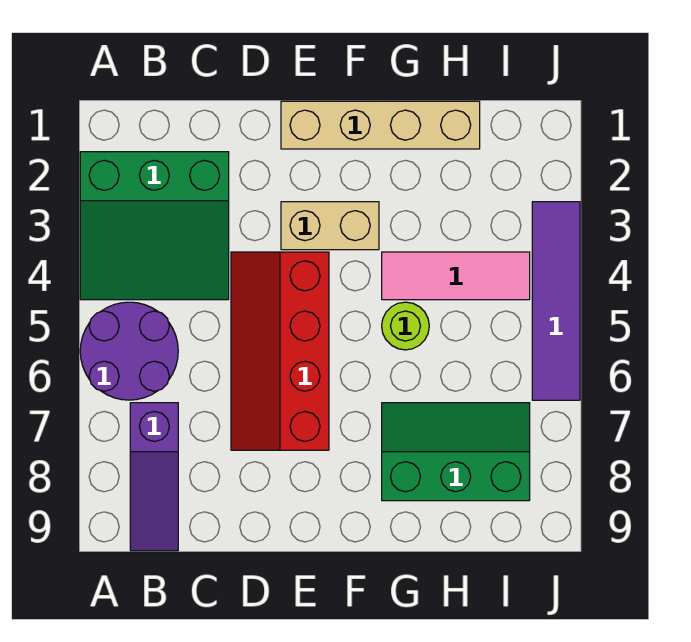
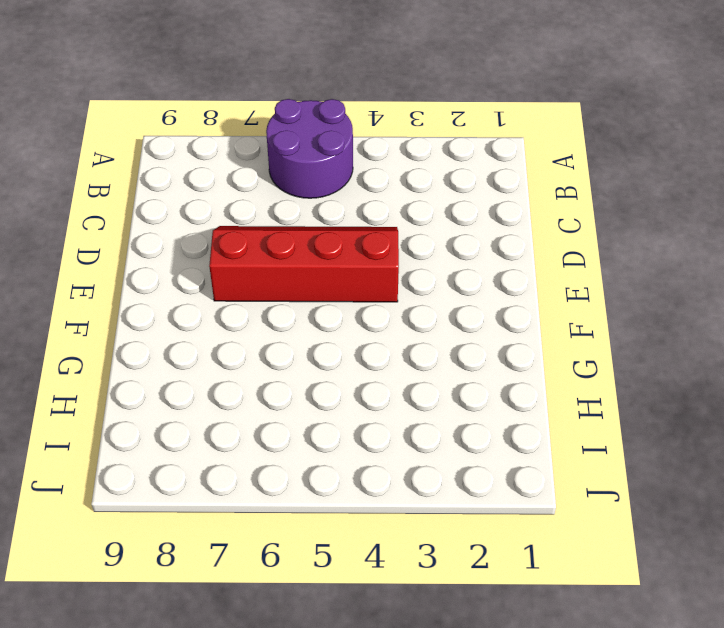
none -> green slope A2:C4 level 1 top 2
none -> purple slope B7:B9 level 1 top 7

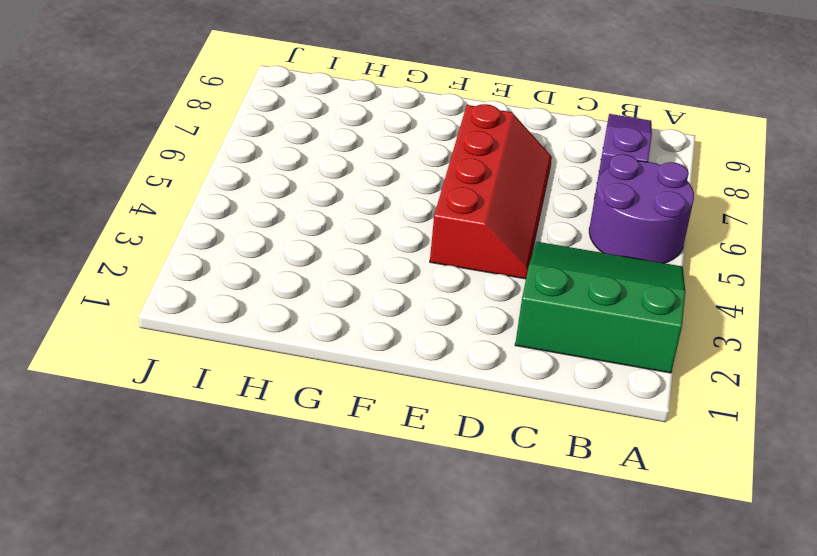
none -> tan brick E1:H1 level 1
none -> tan brick E3:F3 level 1

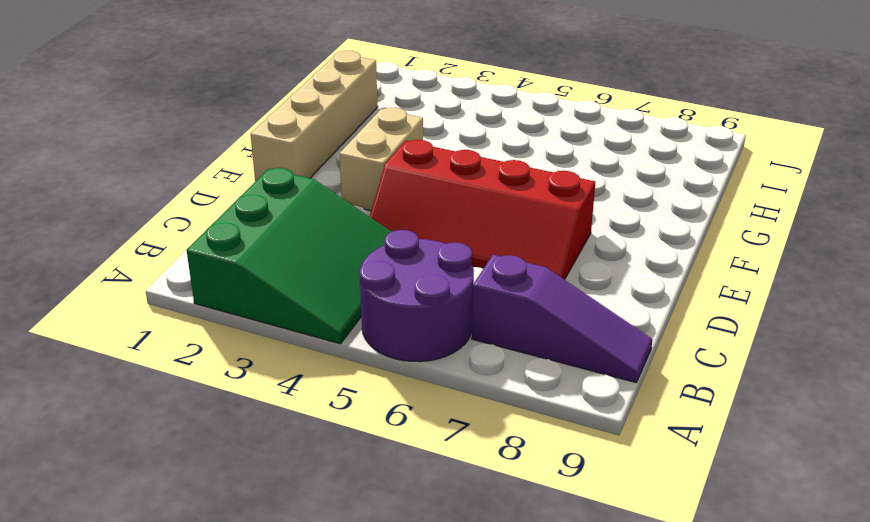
none -> pink tile G4:I4 level 1
none -> lime round brick G5 level 1

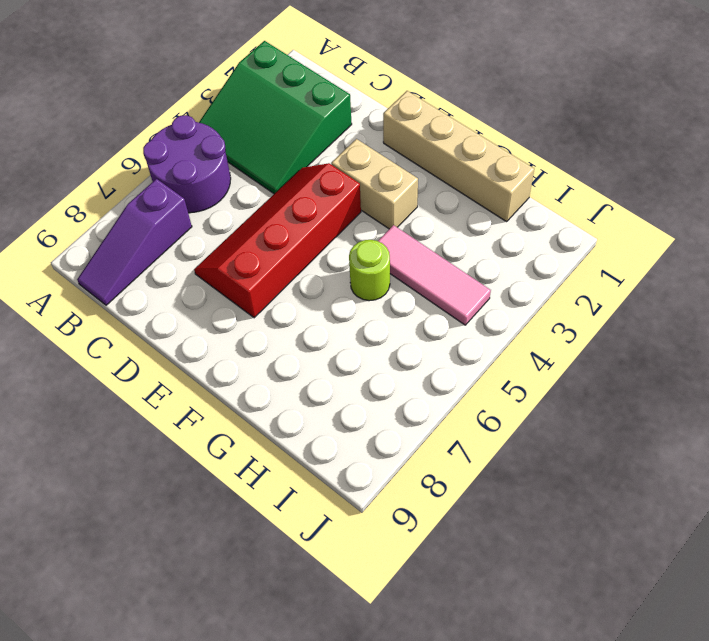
none -> green slope G7:I8 level 1 top 8
none -> purple tile J3:J6 level 1

